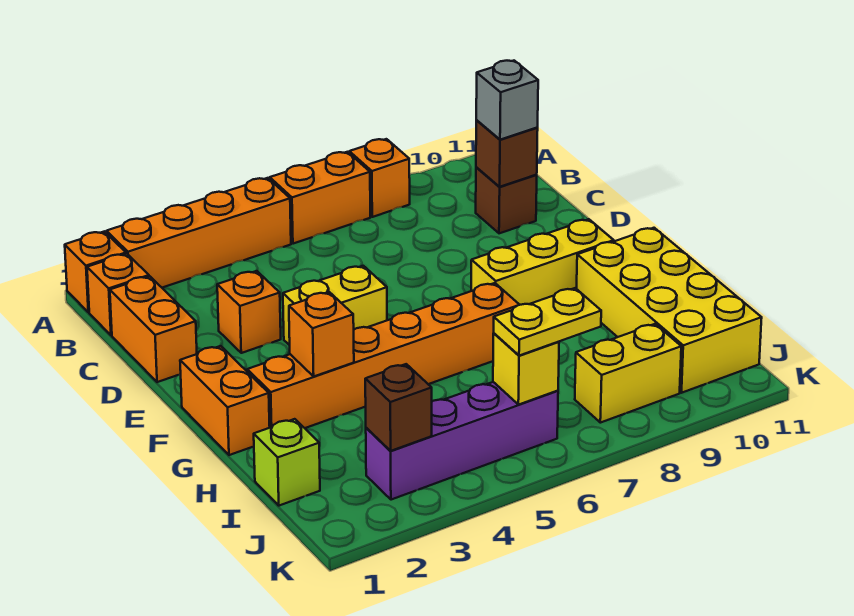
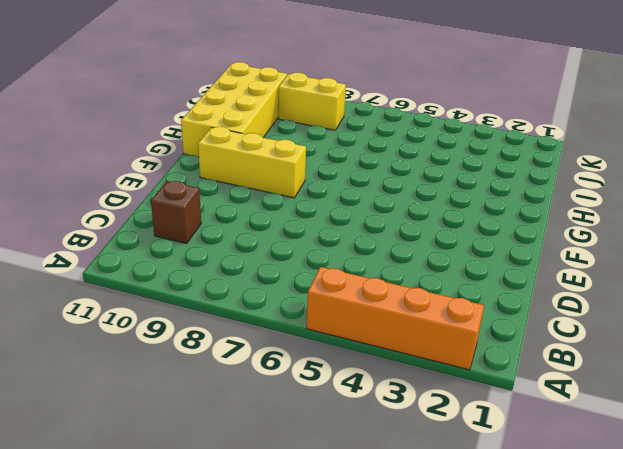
none -> orange brick A1 level 1
none -> orange brick A6:A7 level 1
none -> orange brick A8 level 1

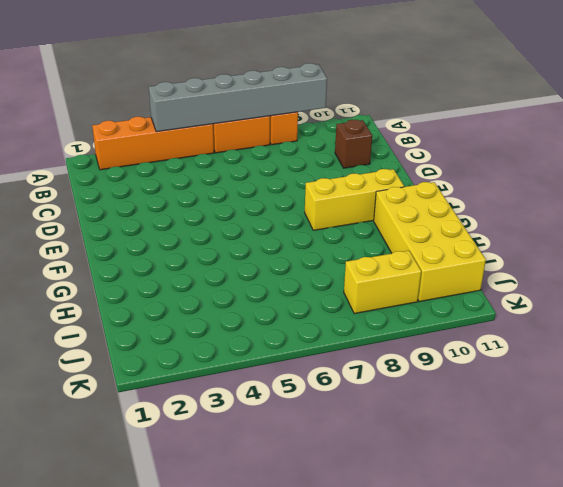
grey brick A4:A9 level 2 -> none
none -> orange brick A1 level 1
none -> orange brick B1 level 1
none -> orange brick C1:D1 level 1

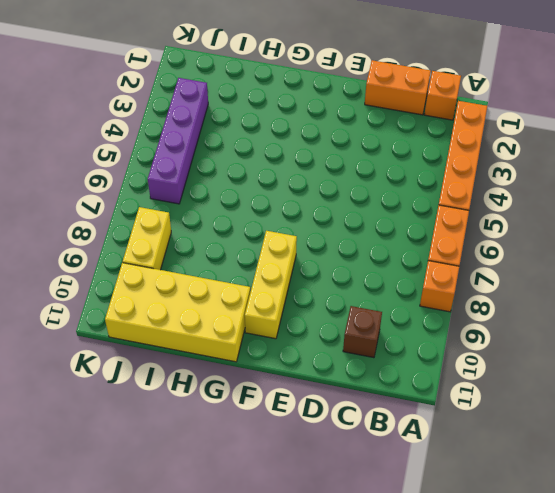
none -> orange brick A1 level 1
none -> orange brick D3 level 1
none -> yellow brick E4:E5 level 1

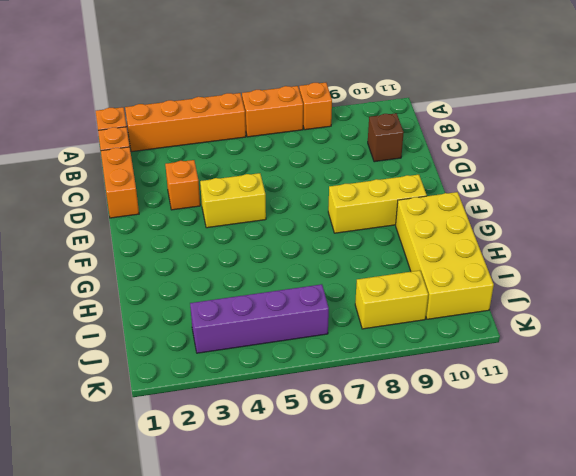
none -> orange brick F1:G1 level 1
none -> orange brick G2:G7 level 1
none -> lime brick I1 level 1

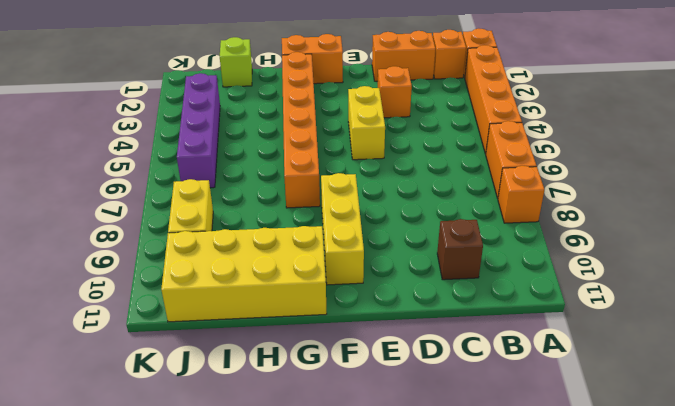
none -> brown brick C10 level 2
none -> orange brick G3 level 2
none -> brown brick J3 level 2

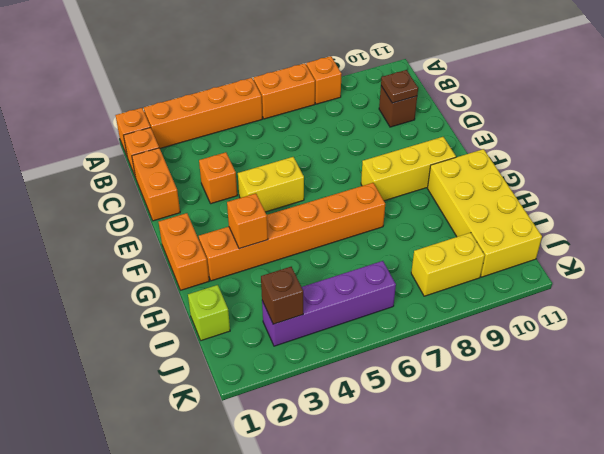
brown plate C10 level 2 -> brown brick C10 level 2
none -> yellow brick J6 level 2
none -> grey brick C10 level 3
none -> yellow plate J6:J7 level 3

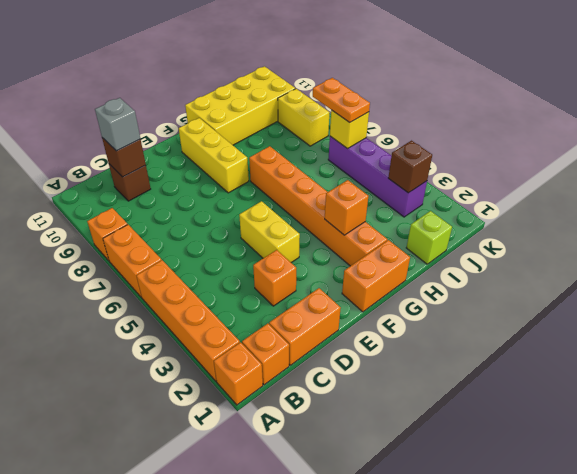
orange plate J6:J7 level 3 -> yellow plate J6:J7 level 3

